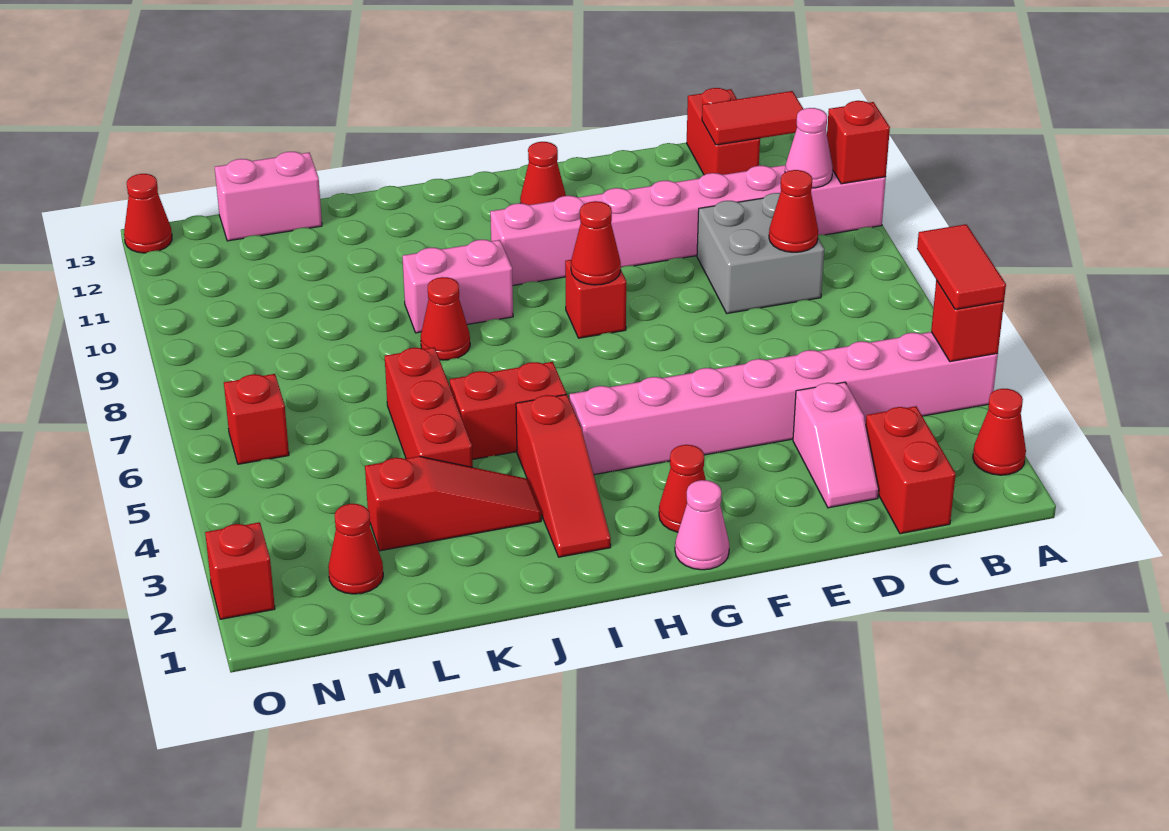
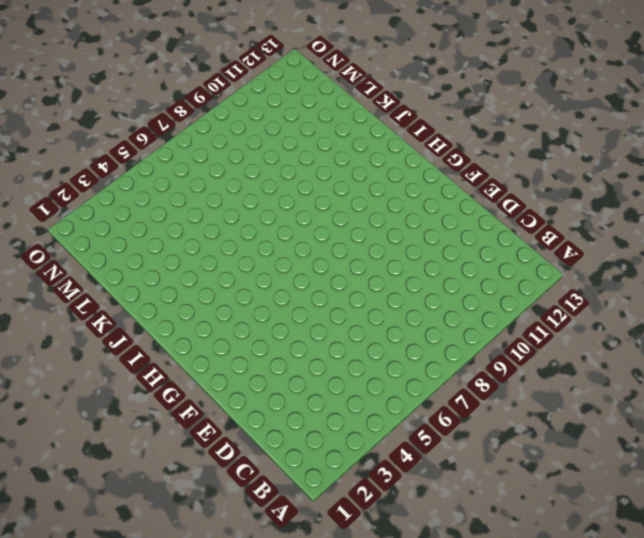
none -> red cone A2 level 1
none -> pink brick A4:H4 level 1
none -> pink brick A10:H10 level 1

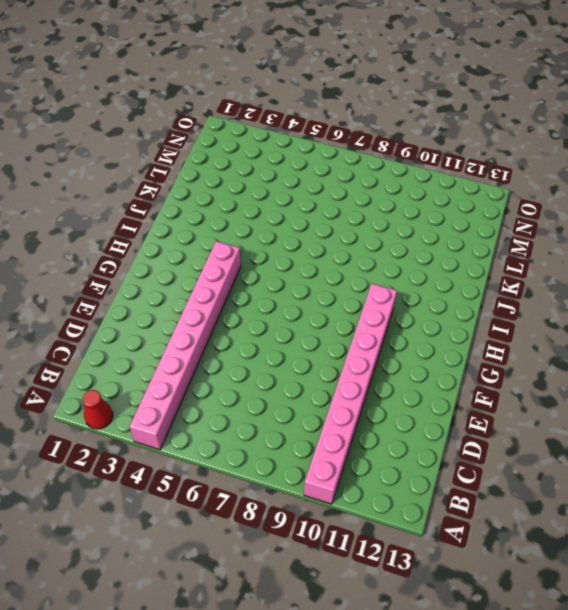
none -> red brick C1:C2 level 1
none -> grey brick C8:D9 level 1
none -> red brick C12:C13 level 1

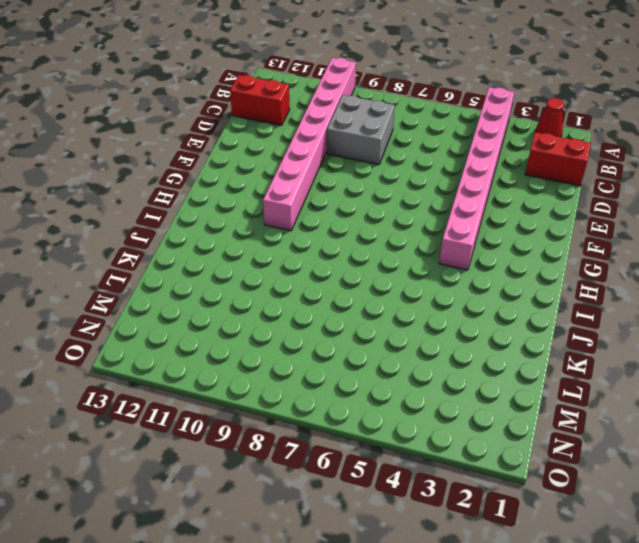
none -> pink slope D2:D3 level 1 top 3
none -> pink cone G1 level 1
none -> red cone G2 level 1

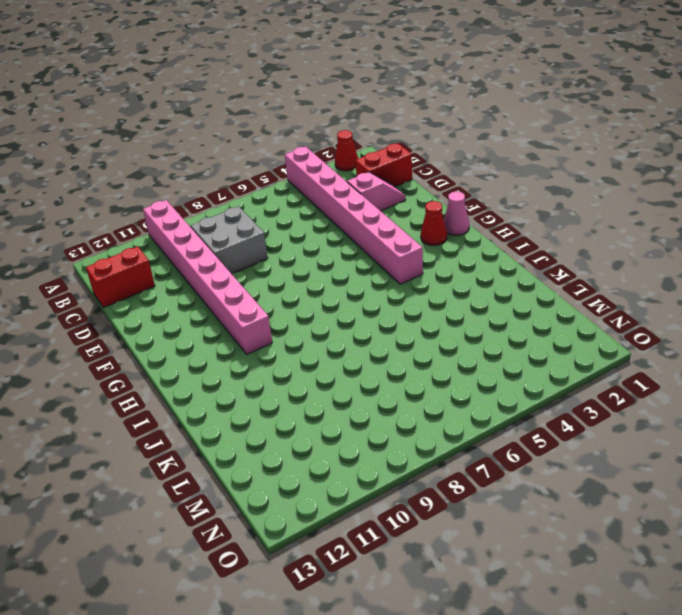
none -> red brick G8 level 1
none -> red cone G12 level 1
none -> red slope I2:I4 level 1 top 4

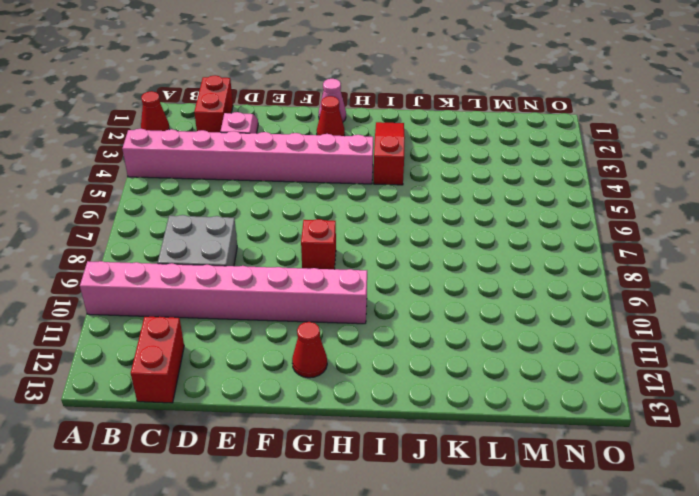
none -> red brick I5:J5 level 1
none -> pink brick I9:J9 level 1
none -> red slope J3:L3 level 1 top L

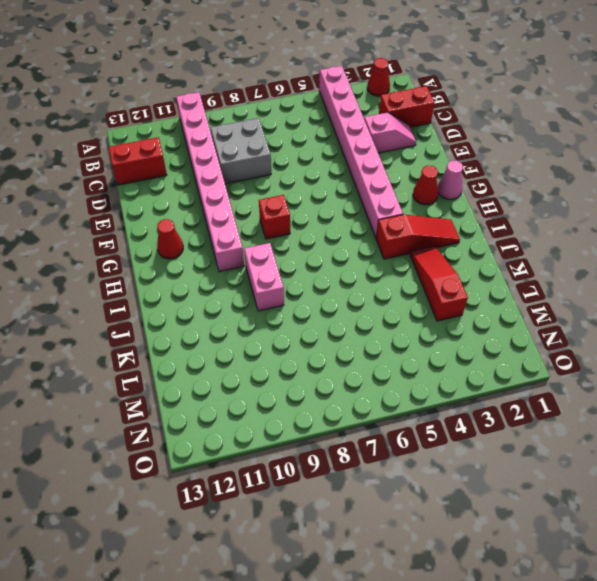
none -> red brick I5:J5 level 1
none -> red cone J8 level 1
none -> red brick K4:K6 level 1

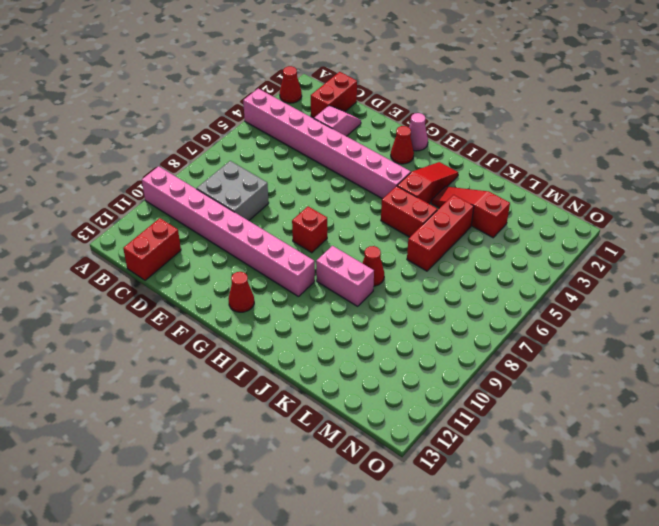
none -> pink brick L13:M13 level 1
none -> red cone M2 level 1
none -> red brick N6 level 1

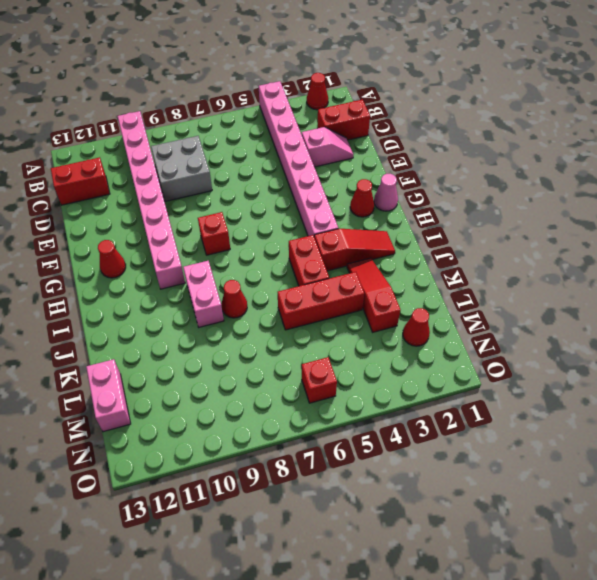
none -> red brick O2 level 1
none -> red cone O13 level 1
none -> red brick A4 level 2

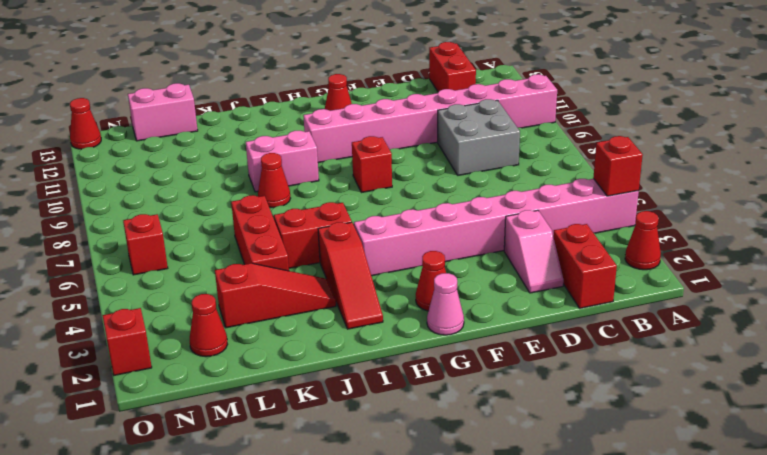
none -> red brick A10 level 2
none -> pink cone B10 level 2
none -> red tile B12:C12 level 2

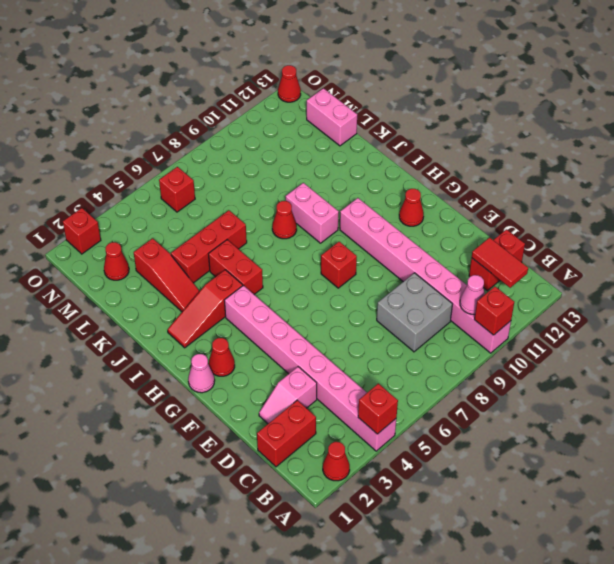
none -> red cone C8 level 2
none -> red cone G8 level 2
none -> red tile A4:A5 level 3

